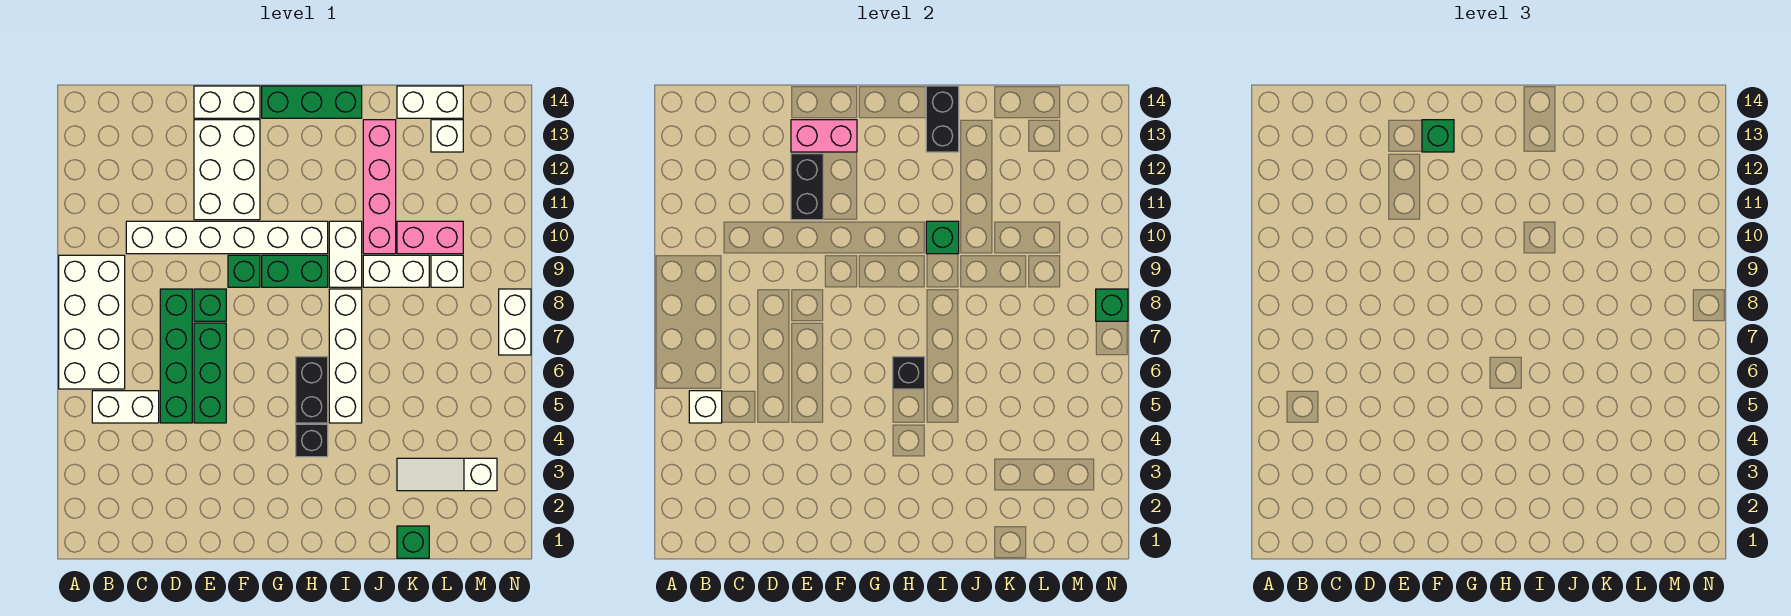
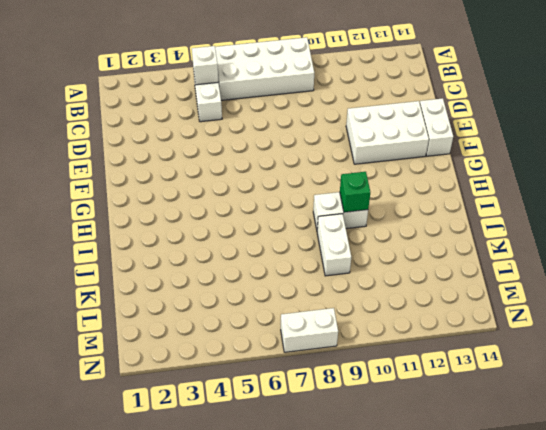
none -> white brick C10:H10 level 1
none -> green brick D5:D8 level 1
none -> green brick E5:E7 level 1
none -> green brick E8 level 1

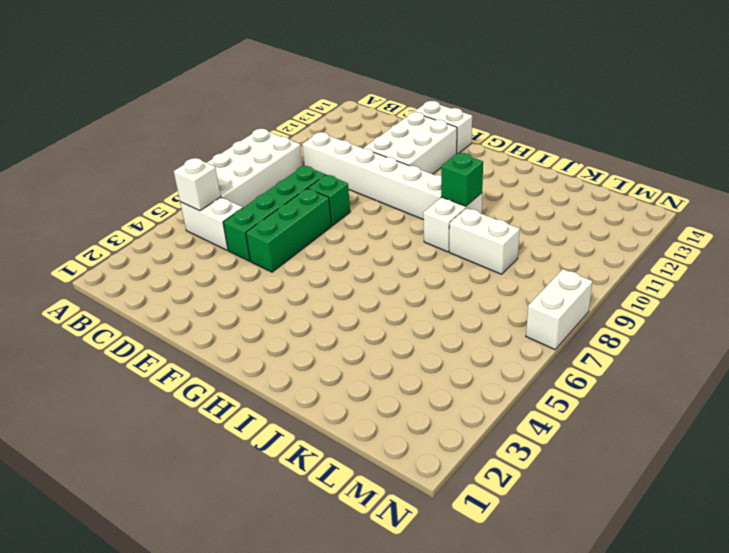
none -> green brick F9 level 1
none -> green brick G9:H9 level 1
none -> green brick G14:I14 level 1
none -> black brick H4 level 1

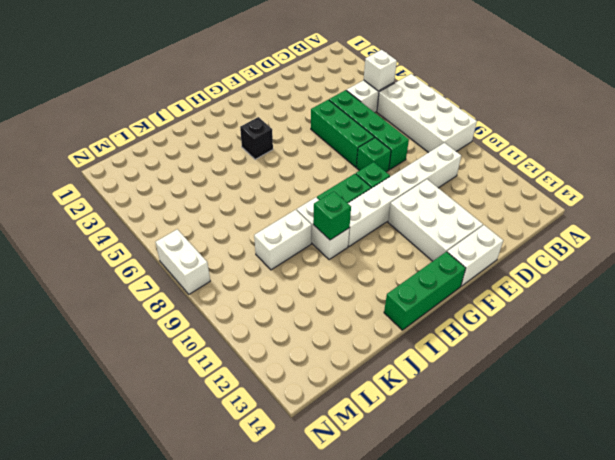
none -> black brick H5:H6 level 1
none -> white brick I5:I8 level 1
none -> pink brick J10:J13 level 1
none -> green brick K1 level 1

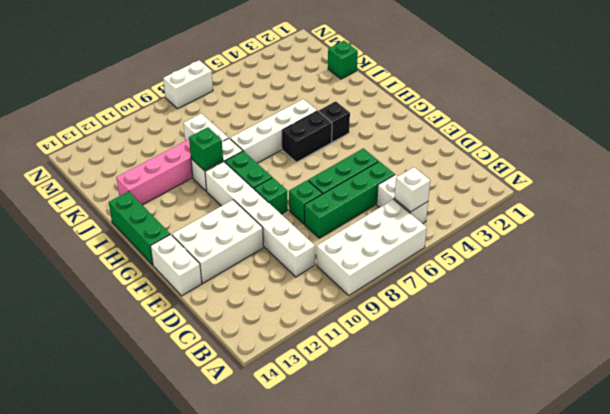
none -> white slope K3:M3 level 1 top M
none -> pink brick K10:L10 level 1
none -> white brick K14:L14 level 1
none -> white brick L9 level 1

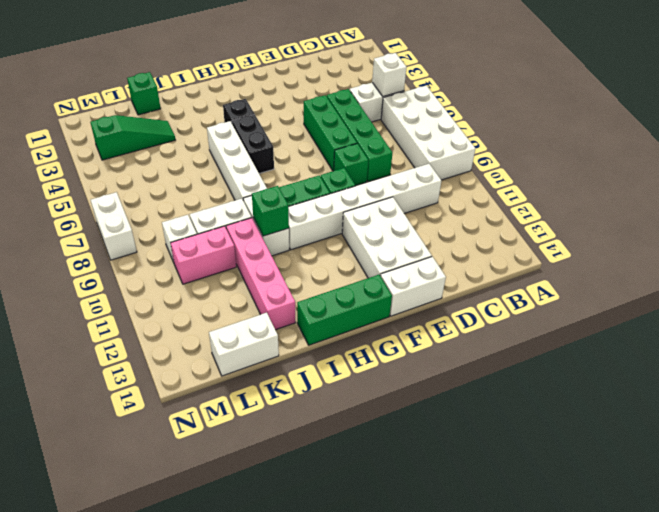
green slope K3:M3 level 1 top M -> white slope K3:M3 level 1 top M
none -> white brick L13 level 1
none -> black brick E11:E12 level 2
none -> pink brick E13:F13 level 2
none -> black brick H6 level 2

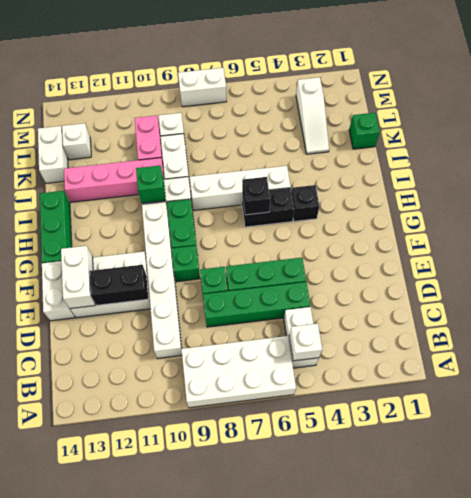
white brick E13:F13 level 2 -> pink brick E13:F13 level 2
none -> black brick I13:I14 level 2
none -> green brick N8 level 2
none -> green brick F13 level 3

